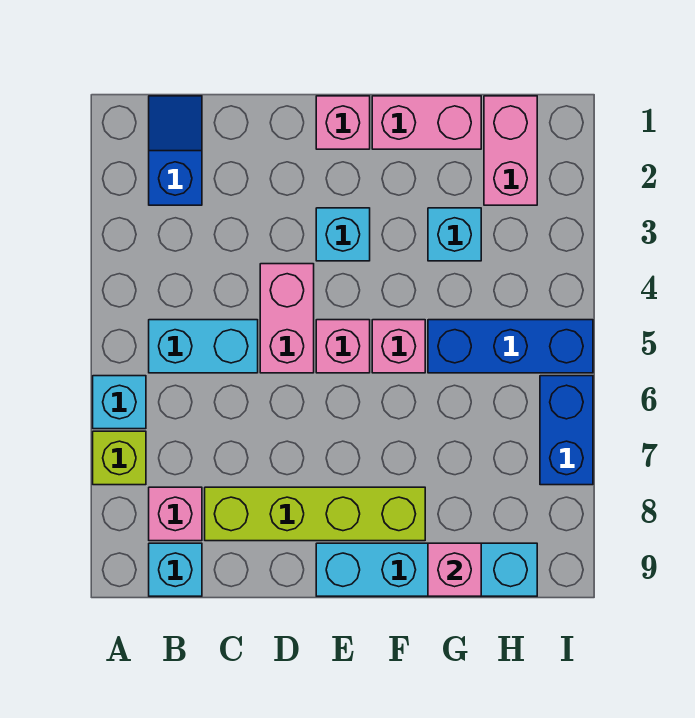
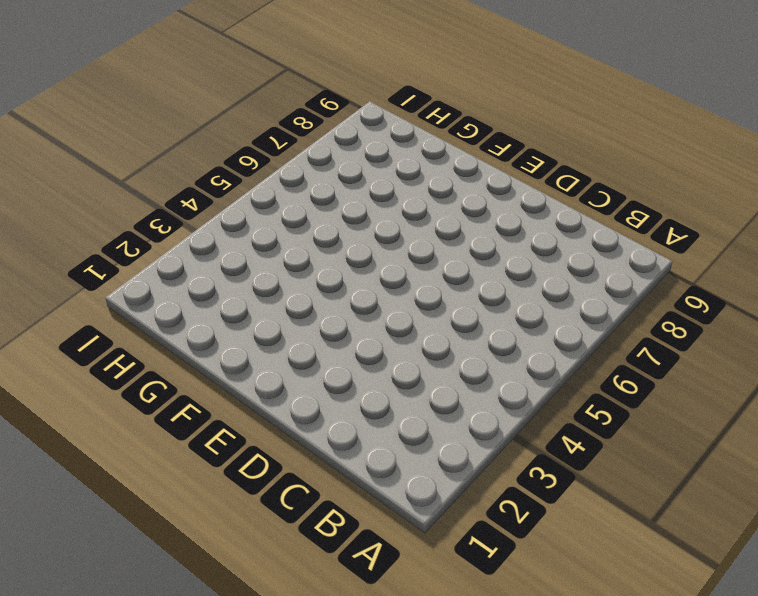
none -> cyan brick A6 level 1
none -> lime brick A7 level 1
none -> blue slope B1:B2 level 1 top 2

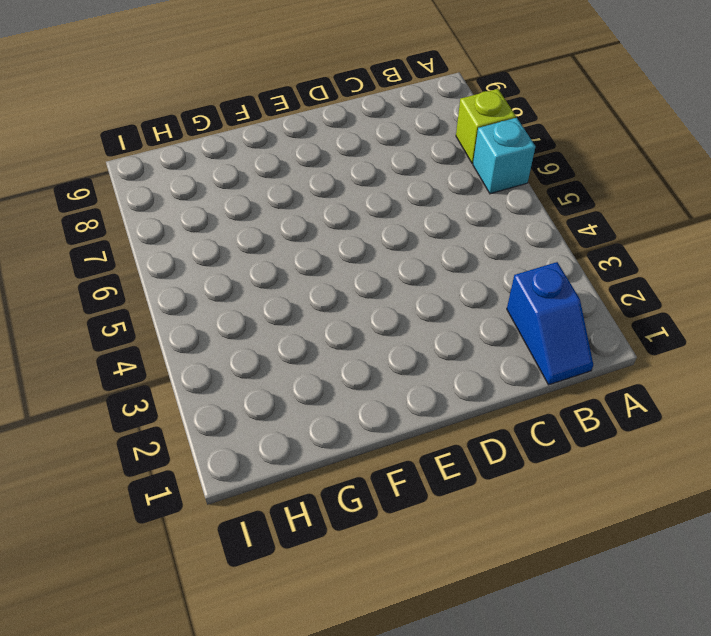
none -> cyan brick B5:C5 level 1
none -> pink brick B8 level 1
none -> cyan brick B9 level 1

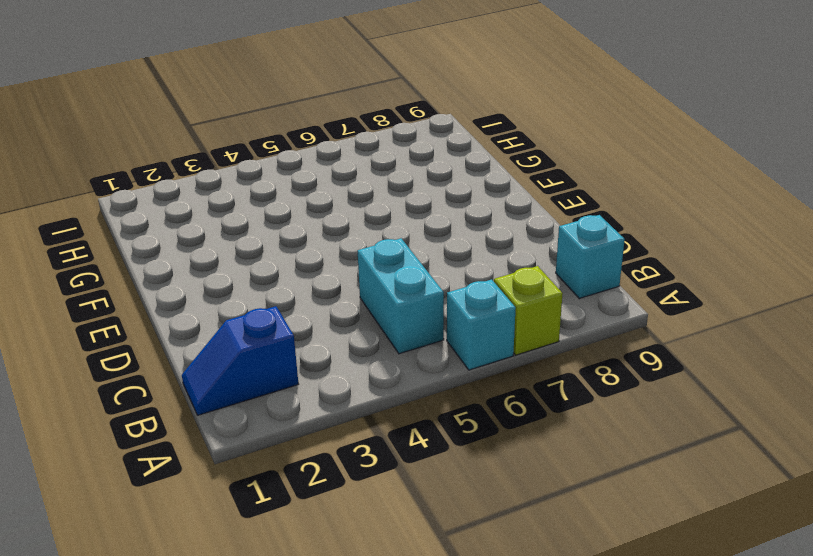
none -> pink brick B8 level 1
none -> lime brick C8:F8 level 1
none -> pink brick D4:D5 level 1

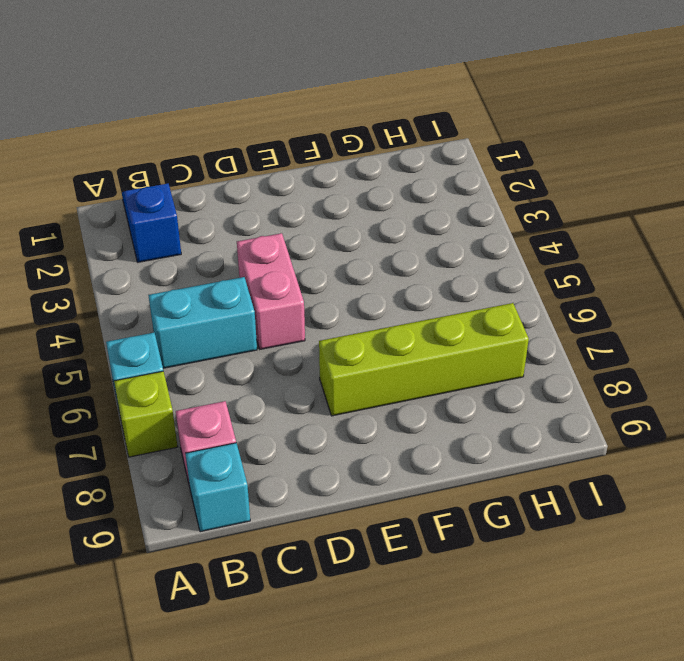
lime brick E7:H7 level 1 -> lime brick C8:F8 level 1
none -> pink brick E1 level 1
none -> cyan brick E3 level 1
none -> pink brick E5 level 1

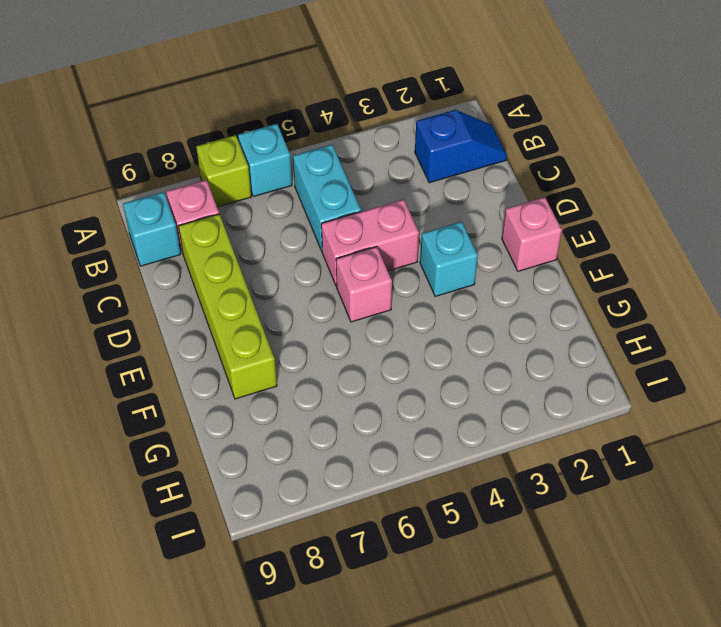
none -> cyan brick E9:H9 level 1
none -> pink brick F1:G1 level 1
none -> pink brick F5 level 1

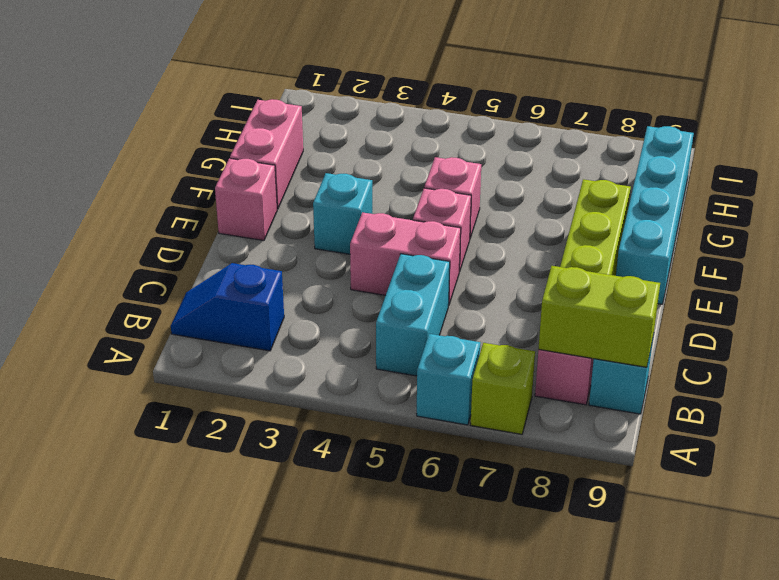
lime brick B8:B9 level 2 -> none
none -> cyan brick G3 level 1
none -> blue brick G5:I5 level 1
none -> pink brick H1:H2 level 1

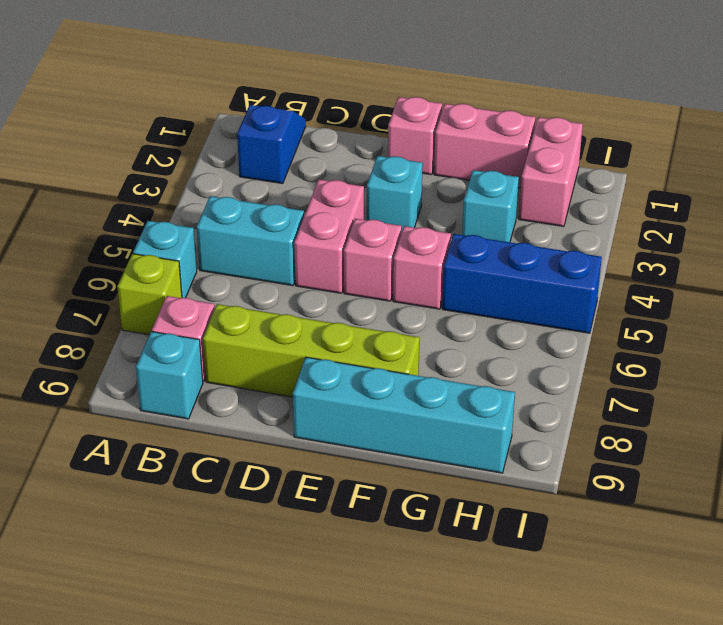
none -> blue brick I6:I7 level 1
none -> pink brick G9 level 2

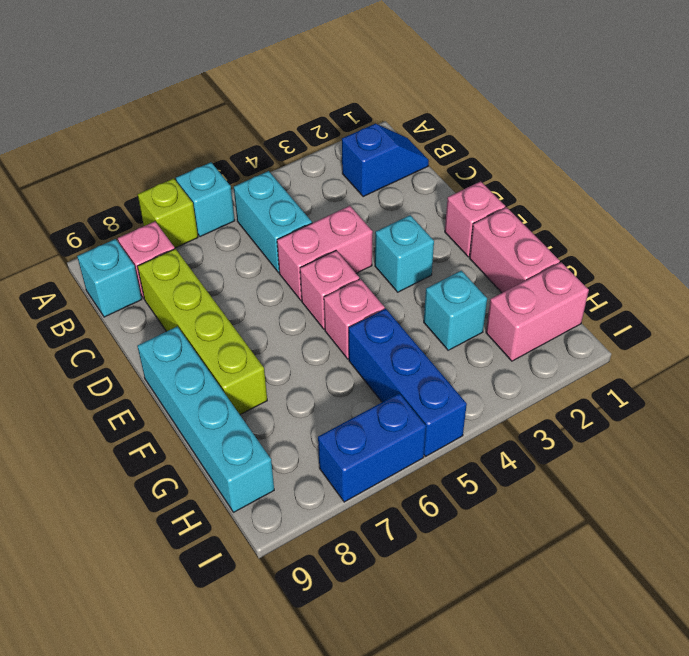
none -> pink brick G9 level 2

